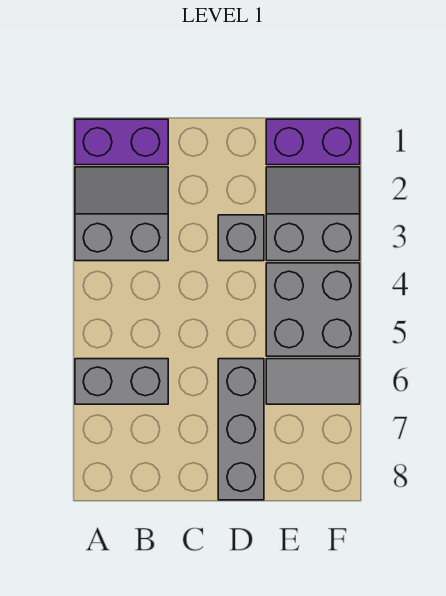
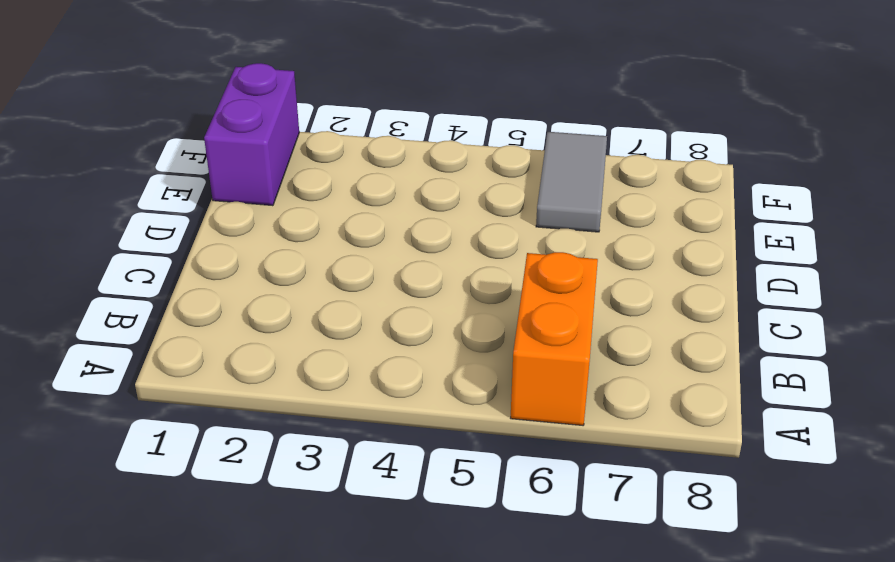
orange brick A6:B6 level 1 -> grey brick A6:B6 level 1
none -> purple brick A1:B1 level 1
none -> grey slope A2:B3 level 1 top 3

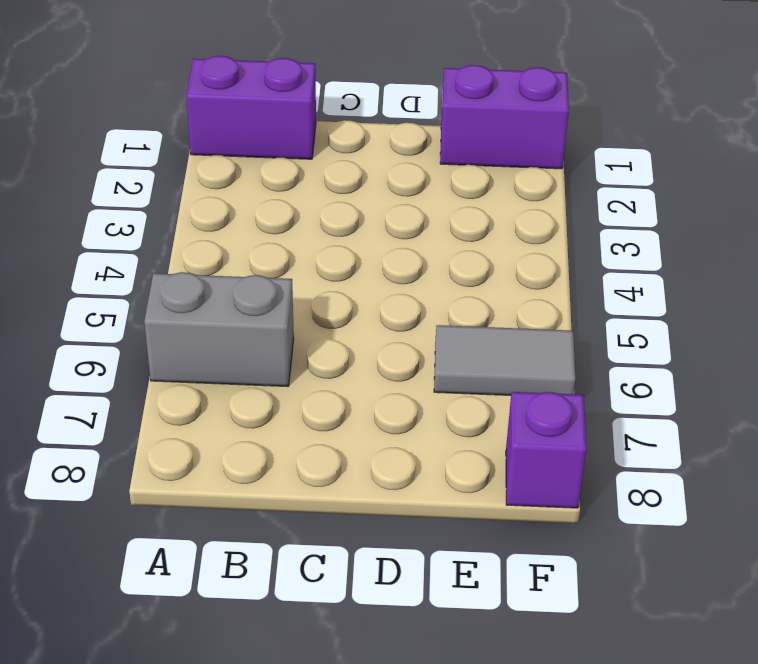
purple brick F8 level 1 -> none
none -> grey slope A2:B3 level 1 top 3
none -> grey brick D3 level 1

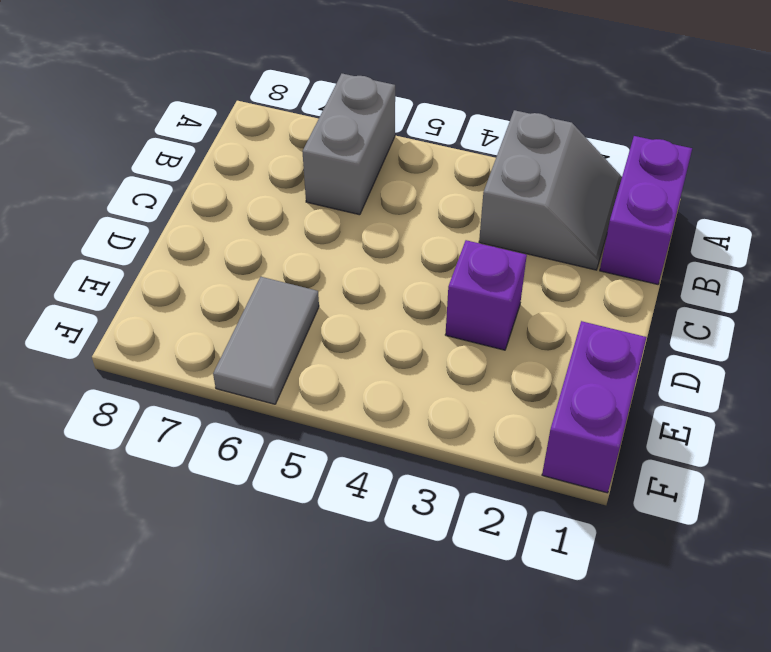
purple brick D3 level 1 -> grey brick D3 level 1
none -> grey brick D6:D8 level 1
none -> grey slope E2:F3 level 1 top 3

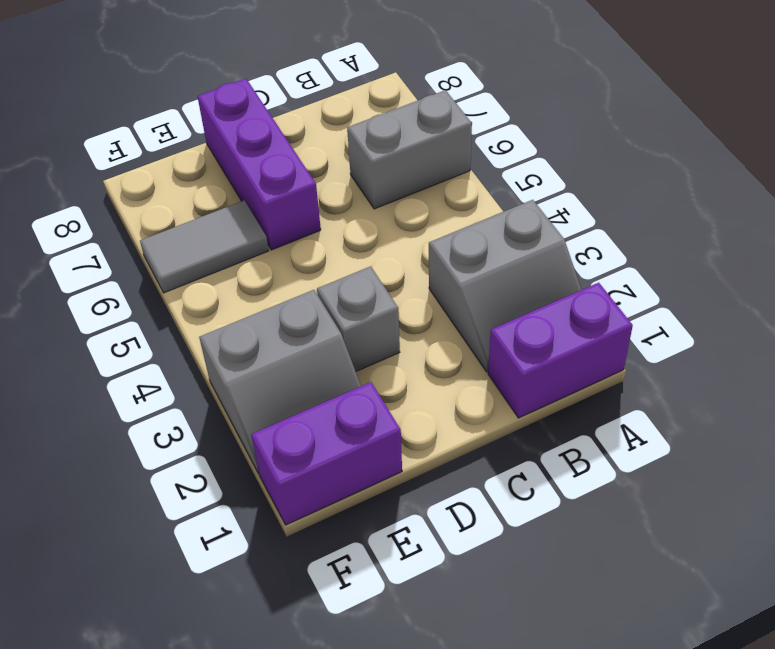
purple brick D6:D8 level 1 -> grey brick D6:D8 level 1
none -> grey brick E4:F5 level 1

